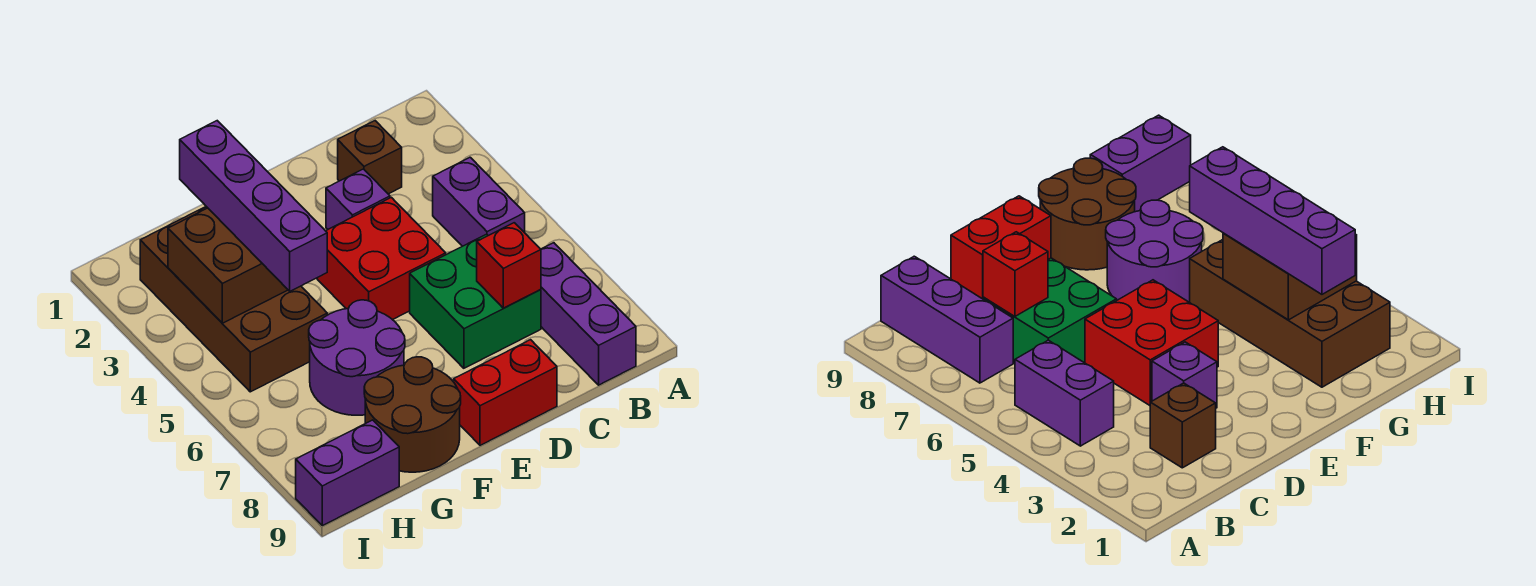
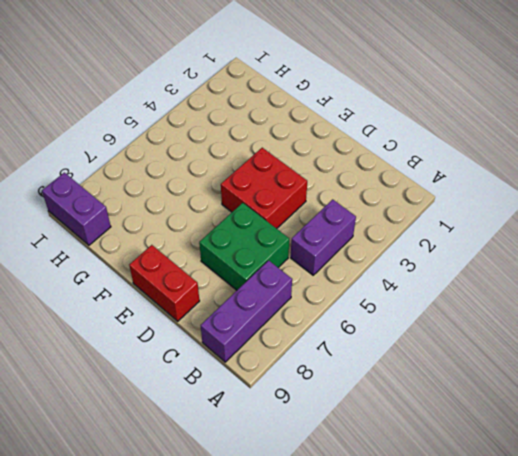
none -> brown brick C2 level 1
none -> purple brick D3 level 1
none -> purple round brick F6:G7 level 1

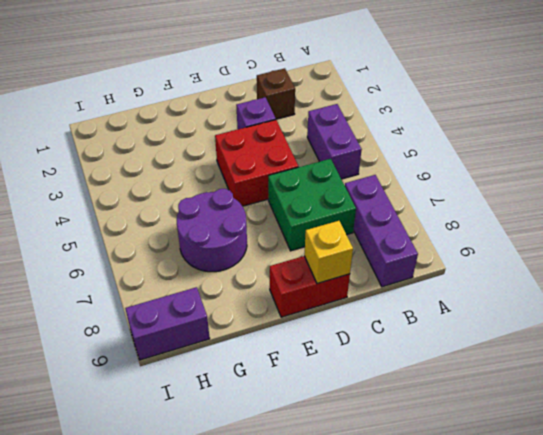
yellow brick D9 level 2 -> none
none -> brown round brick F8:G9 level 1
none -> brown brick G2:H5 level 1
none -> red brick C7 level 2

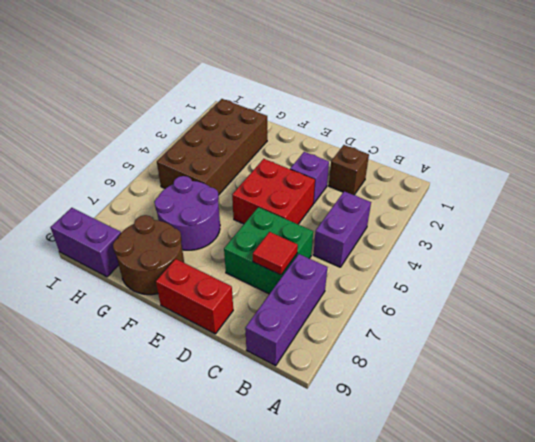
red tile C7 level 2 -> red brick C7 level 2
none -> brown brick G3:H4 level 2
none -> purple brick G2:G5 level 3

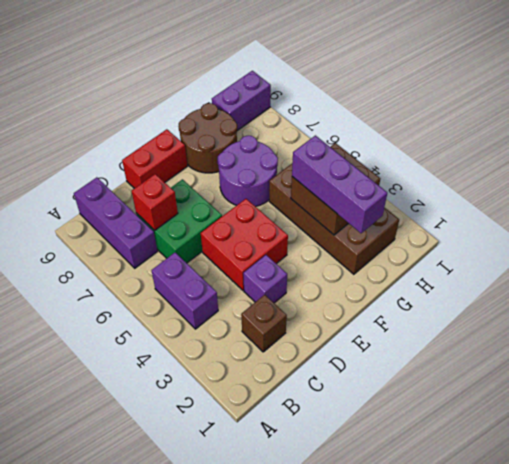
purple brick G2:G4 level 3 -> purple brick G2:G5 level 3

